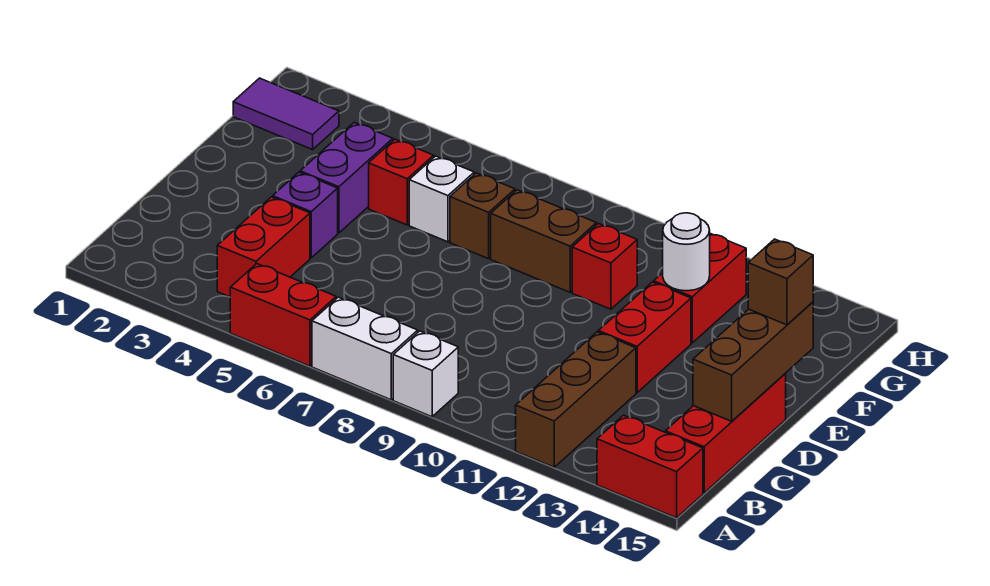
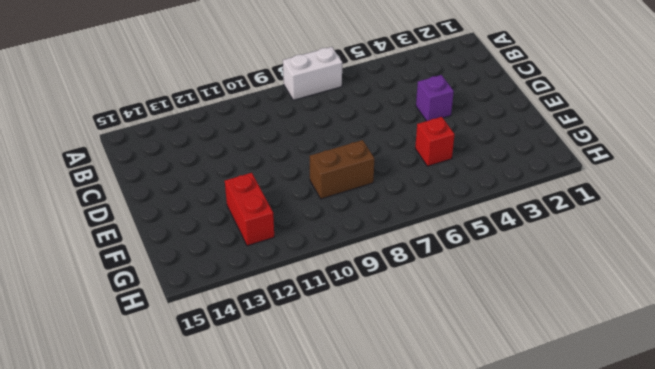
none -> red brick A5:A6 level 1
none -> white brick A9 level 1
none -> brown brick A12:C12 level 1

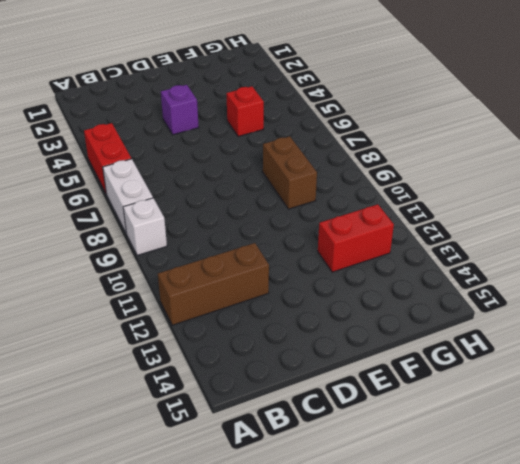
none -> red brick A14:A15 level 1
none -> red brick B4:C4 level 1
none -> red brick B15:D15 level 1

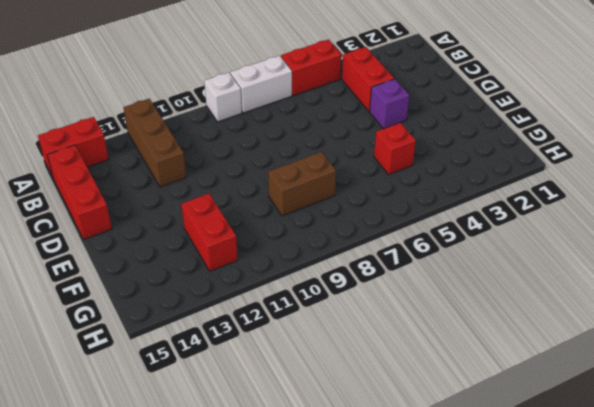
none -> red brick D12:E12 level 1
none -> purple brick E4:F4 level 1
none -> white brick F6 level 1

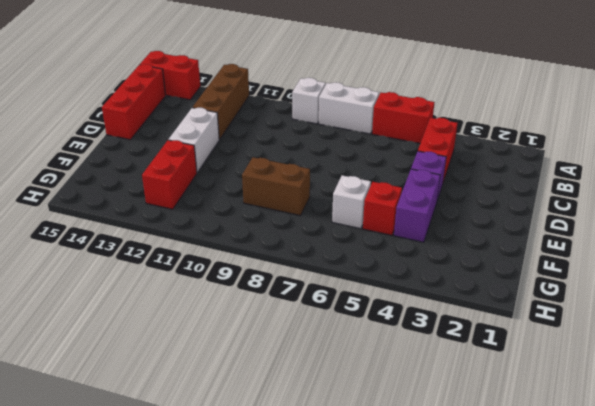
white brick D12:E12 level 1 -> red brick D12:E12 level 1
none -> brown brick F7 level 1
none -> red brick F10 level 1
none -> purple tile G1:G2 level 1

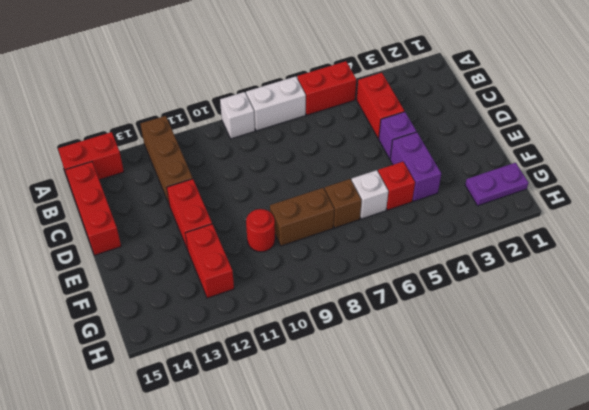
red round brick F10 level 1 -> red brick F10 level 1
purple plate G1:G2 level 1 -> purple tile G1:G2 level 1
none -> brown brick C15:E15 level 2
none -> white round brick F12 level 2
none -> brown brick E15 level 3

